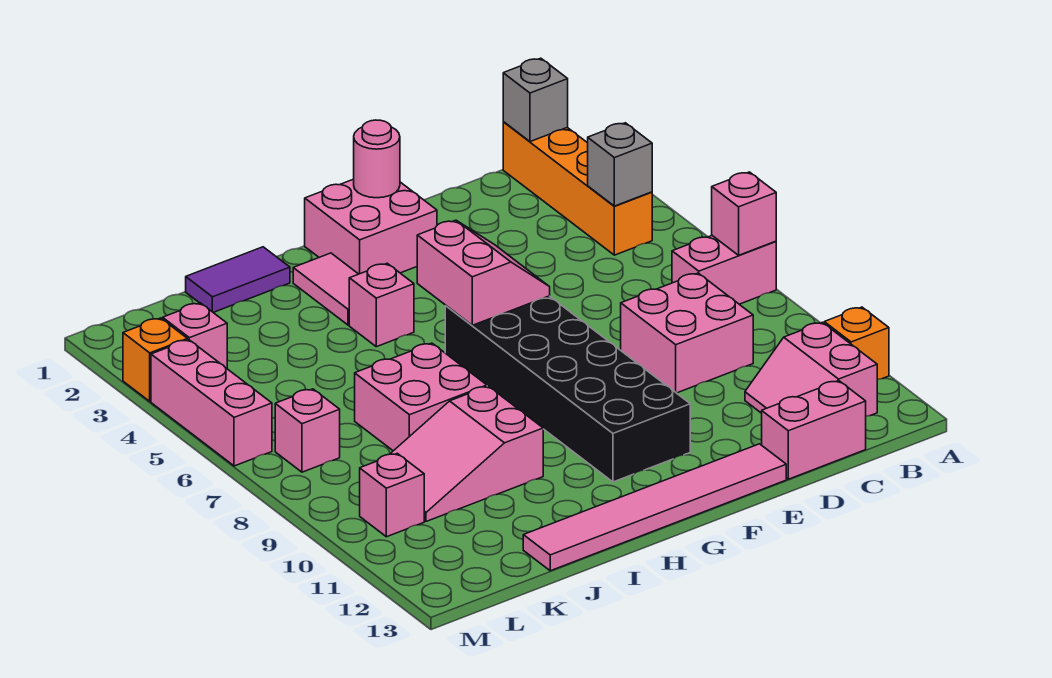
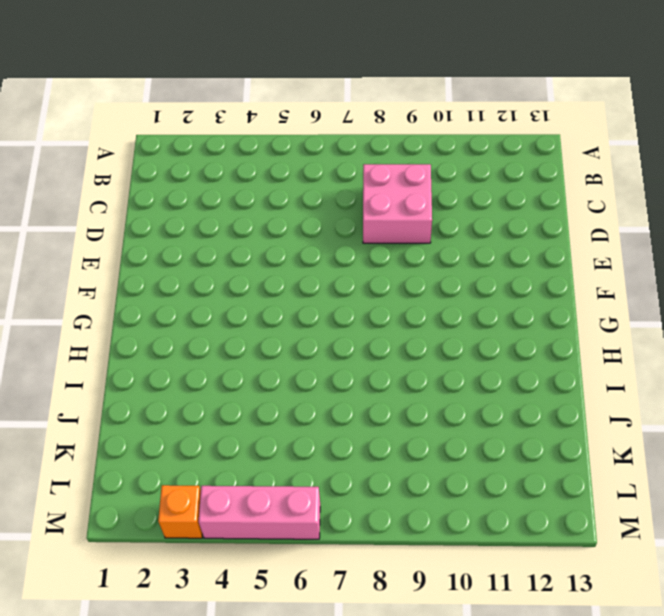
none -> pink brick A7:B7 level 1
none -> orange brick A11 level 1
none -> orange brick B1:B4 level 1

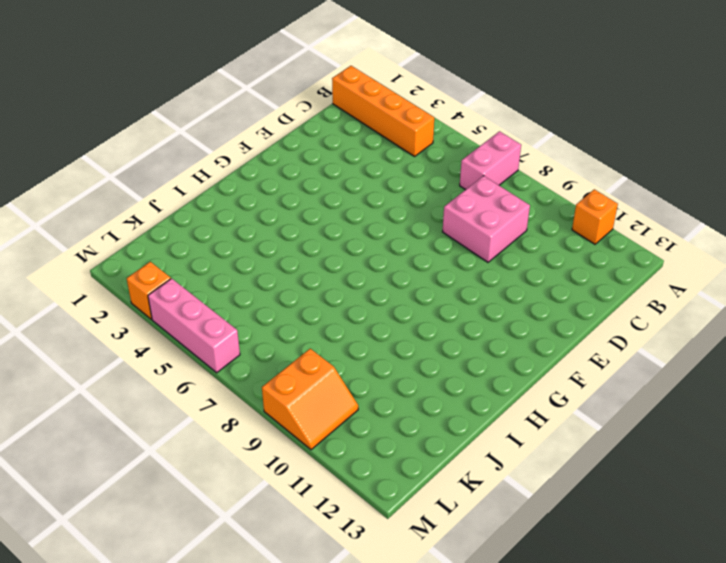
orange slope L9:M10 level 1 top 9 -> pink brick L10 level 1
none -> pink slope B11:C12 level 1 top B
none -> pink brick C13:D13 level 1
none -> pink tile E13:J13 level 1

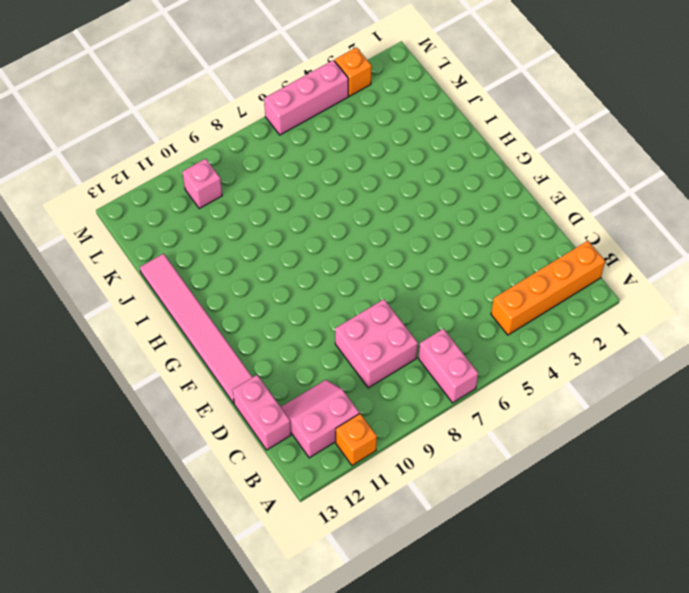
none -> pink brick F1:G2 level 1
none -> black brick F6:G11 level 1
none -> pink tile H2:H3 level 1

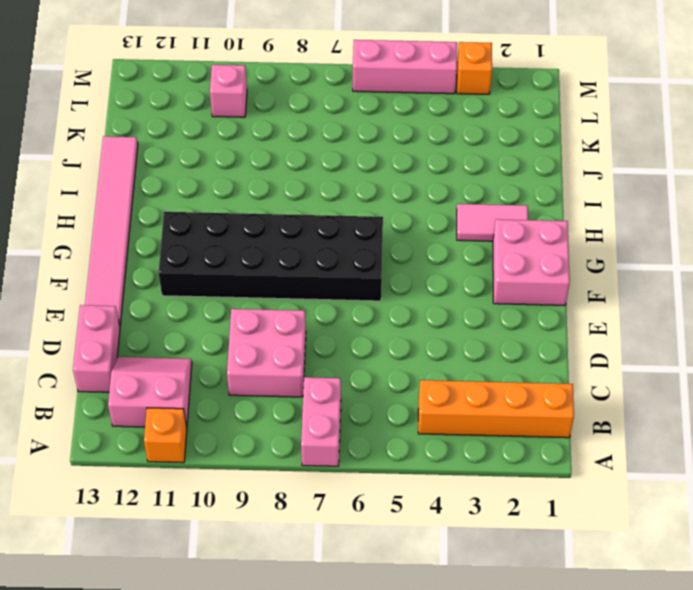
none -> pink brick H4 level 1
none -> purple tile I1:J1 level 1
none -> pink brick I7:J8 level 1

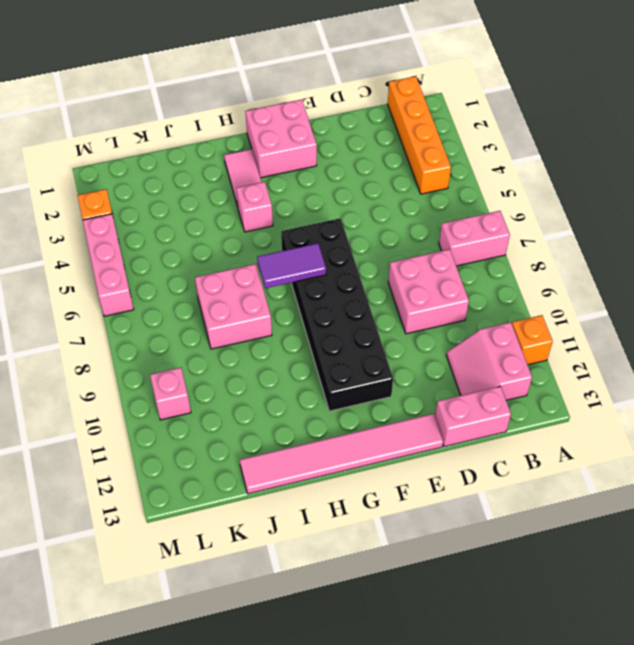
purple tile G7:H7 level 2 -> purple tile I1:J1 level 1
none -> pink slope I9:K10 level 1 top I
none -> pink brick L3 level 1
none -> pink brick L7 level 1

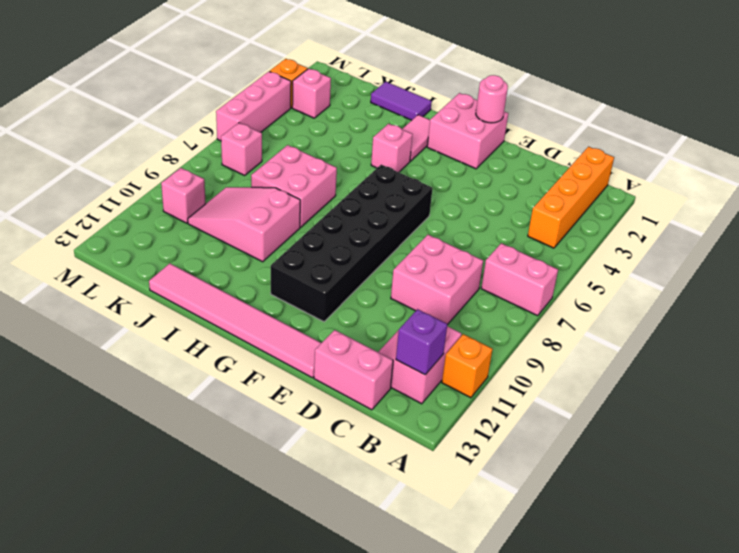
purple brick B12 level 2 -> none
none -> pink brick A7 level 2
none -> grey brick B1 level 2
none -> grey brick B4 level 2

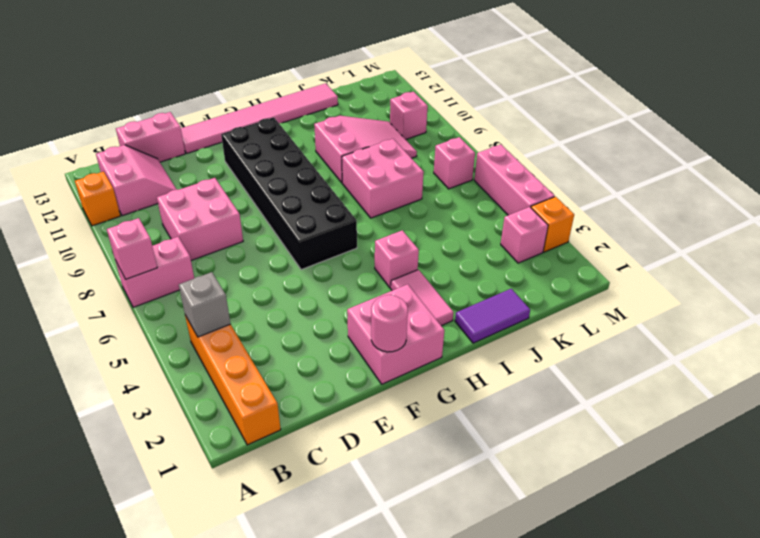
none -> grey brick B1 level 2
none -> pink slope F5:G6 level 2 top G

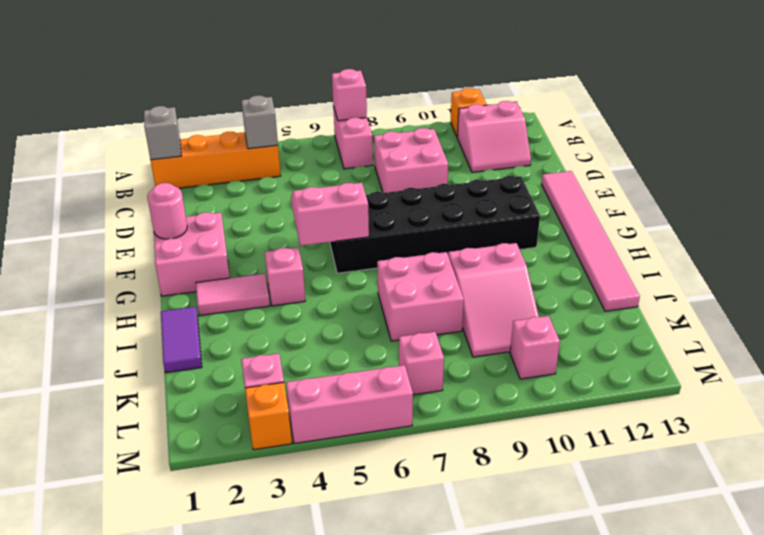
none -> pink brick C13:D13 level 1

